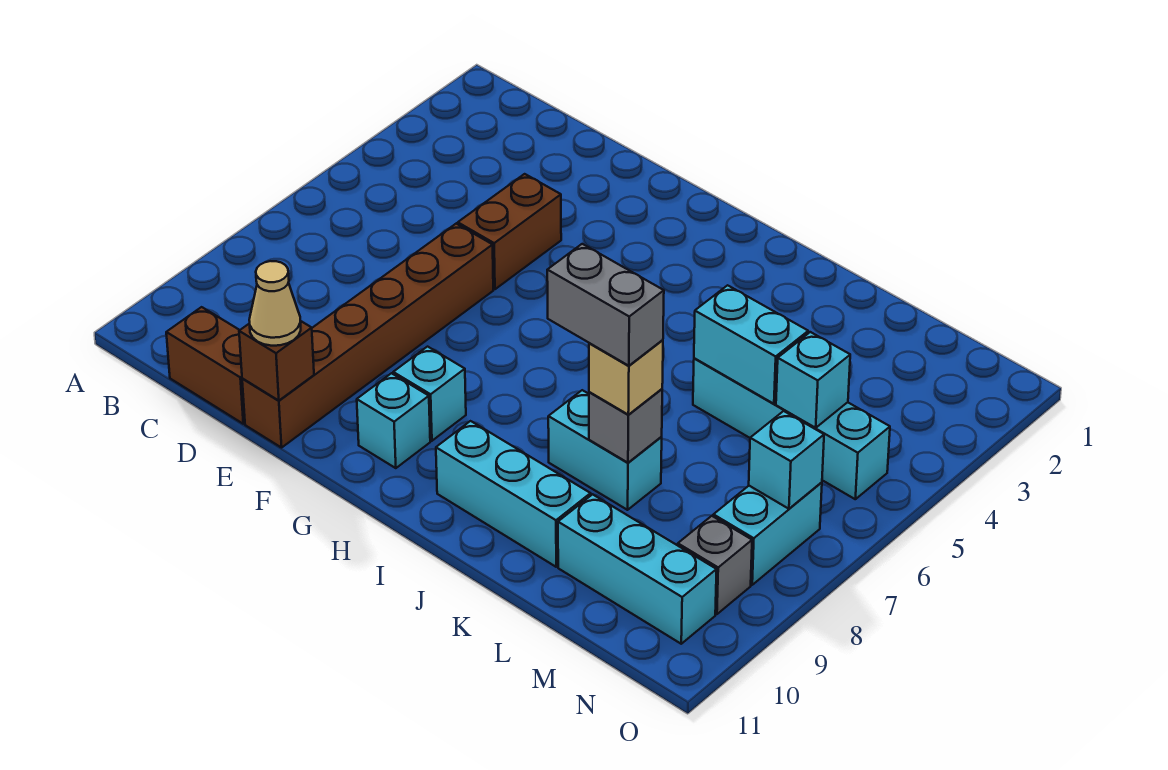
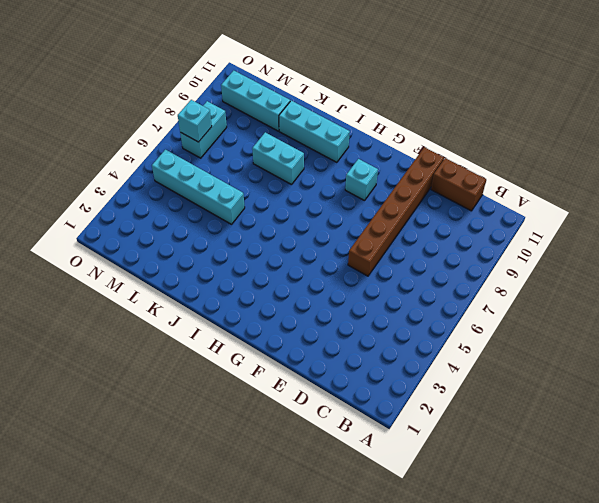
none -> brown brick E4:E5 level 1
none -> cyan brick G10 level 1
none -> grey brick N9 level 1

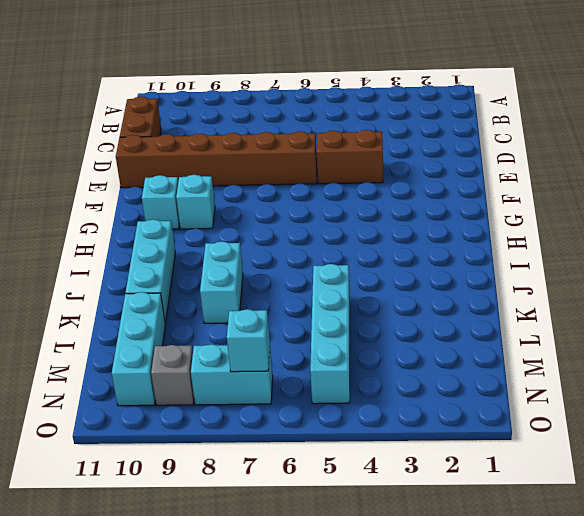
none -> brown brick E11 level 2
none -> cyan brick K5:L5 level 2
none -> grey brick K8 level 2

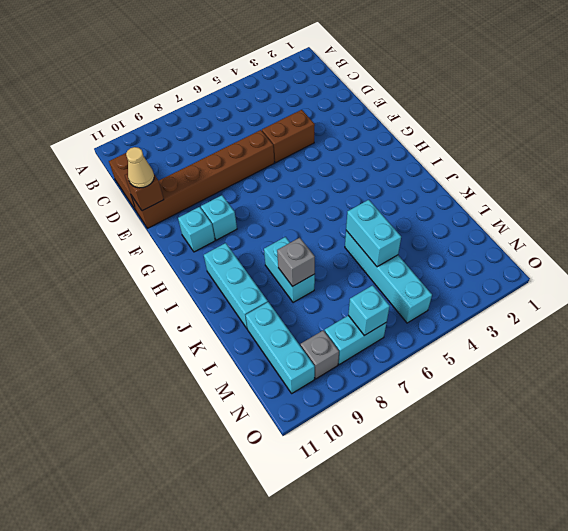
none -> cyan brick M5 level 2
none -> tan brick K8 level 3
none -> grey brick J8:K8 level 4

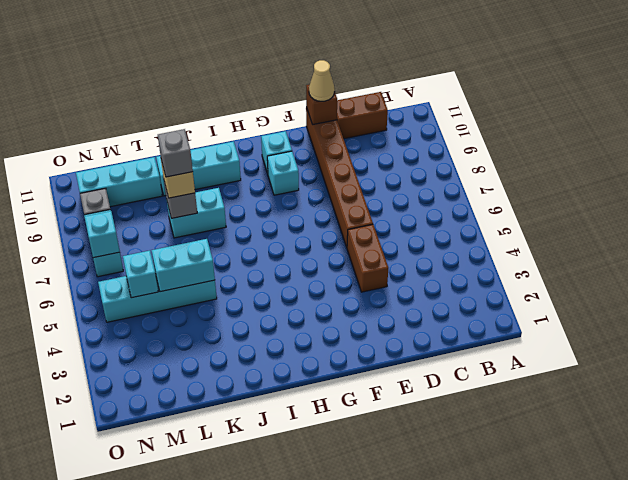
grey brick K8 level 4 -> grey brick J8:K8 level 4

